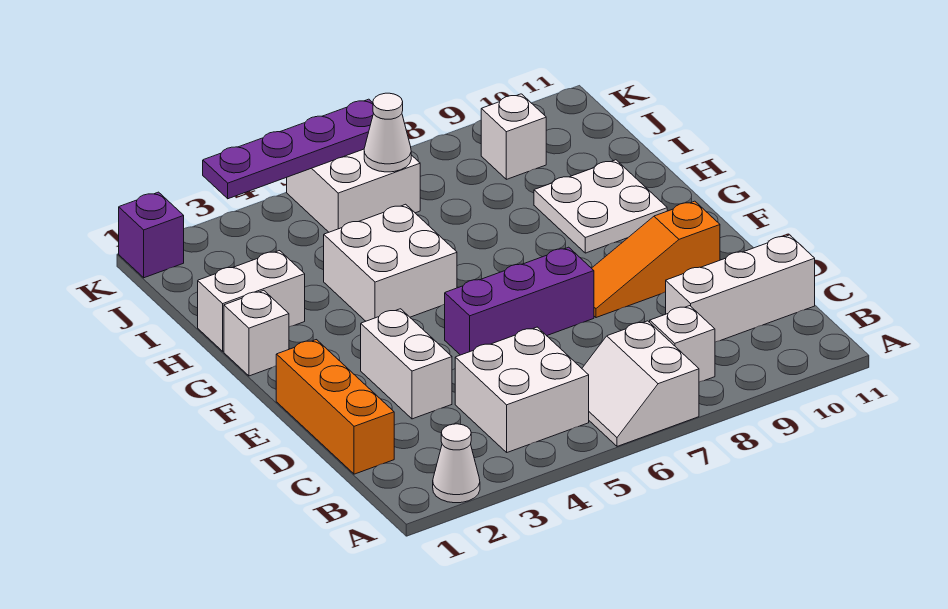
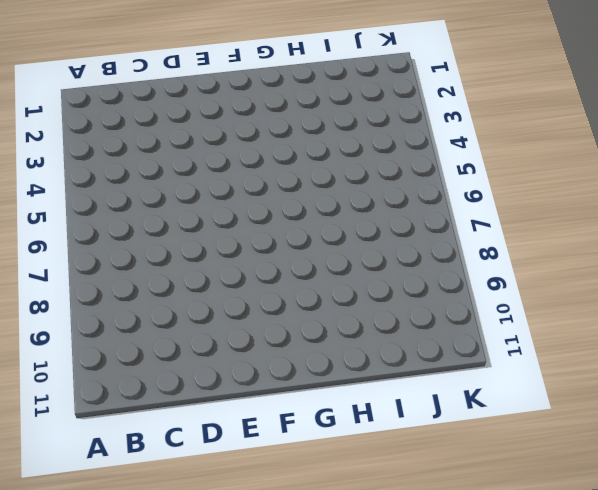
none -> white cone A2 level 1
none -> white slope A6:B7 level 1 top 7
none -> white brick B4:C5 level 1

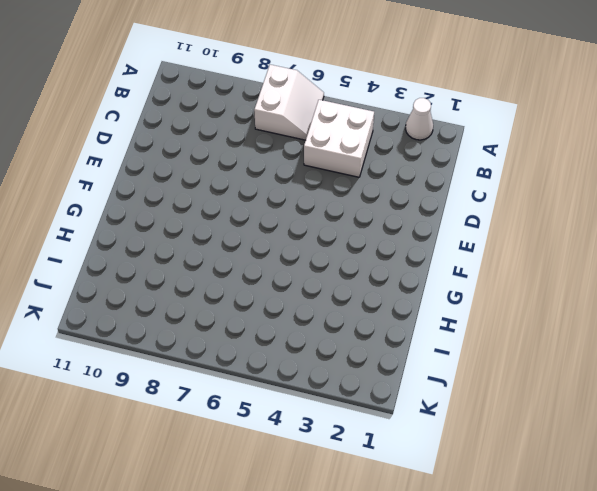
none -> white brick B8 level 1
none -> orange brick C1:E1 level 1
none -> white brick C9:C11 level 1

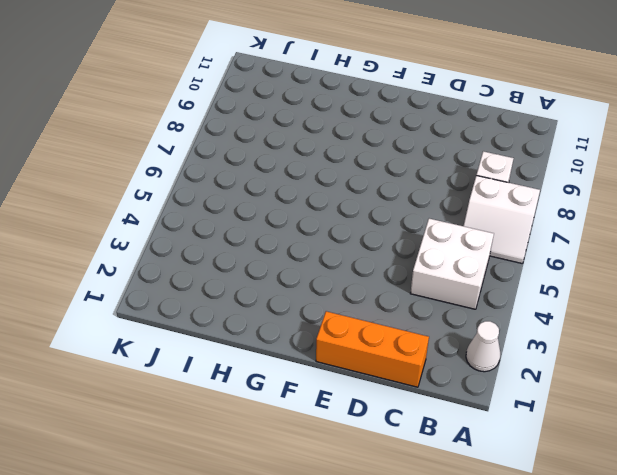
none -> white brick C9:C11 level 1
none -> white brick D3:E3 level 1
none -> purple brick E5:E7 level 1

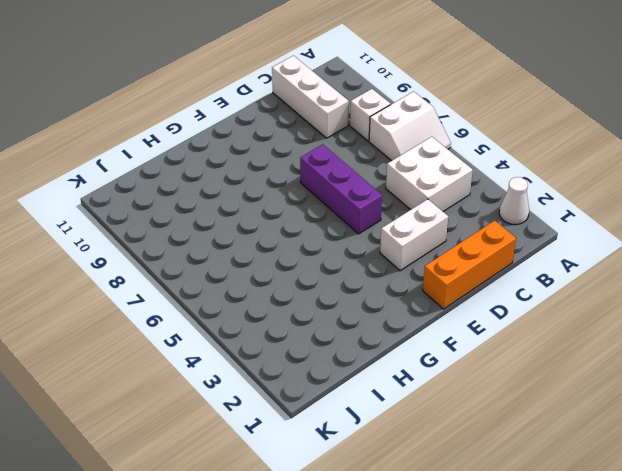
none -> orange slope E8:E10 level 1 top 10
none -> white brick G1 level 1
none -> white brick G4:H5 level 1

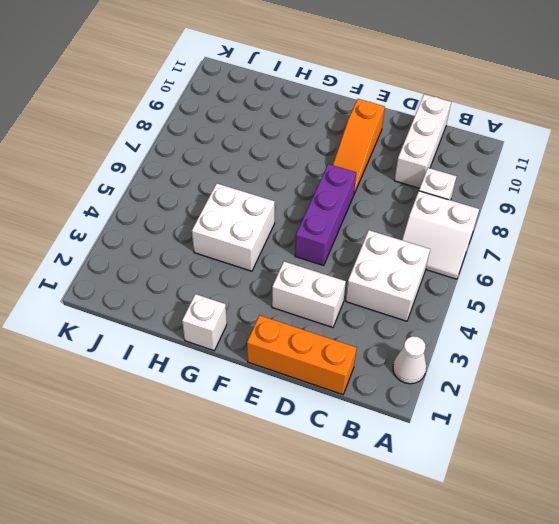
none -> white plate G9:H10 level 1
none -> white brick H1:H2 level 1
none -> white brick J5:K6 level 1

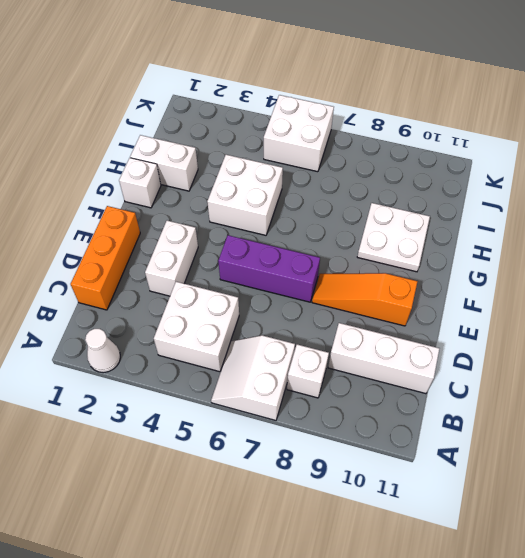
none -> white brick J9 level 1
none -> purple brick K1 level 1
none -> white cone J6 level 2

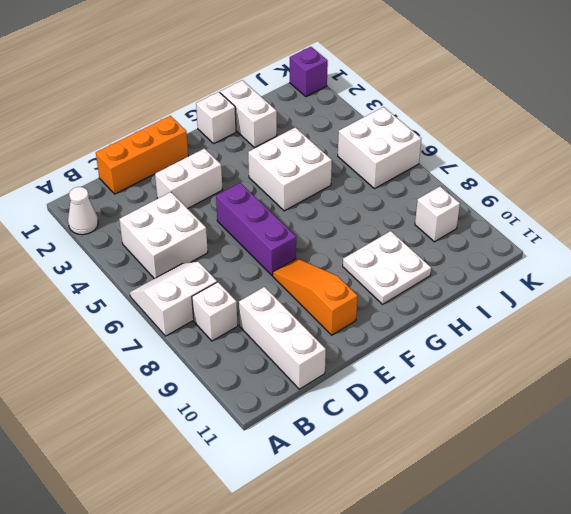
none -> white cone J6 level 2
none -> purple plate K3:K6 level 2

